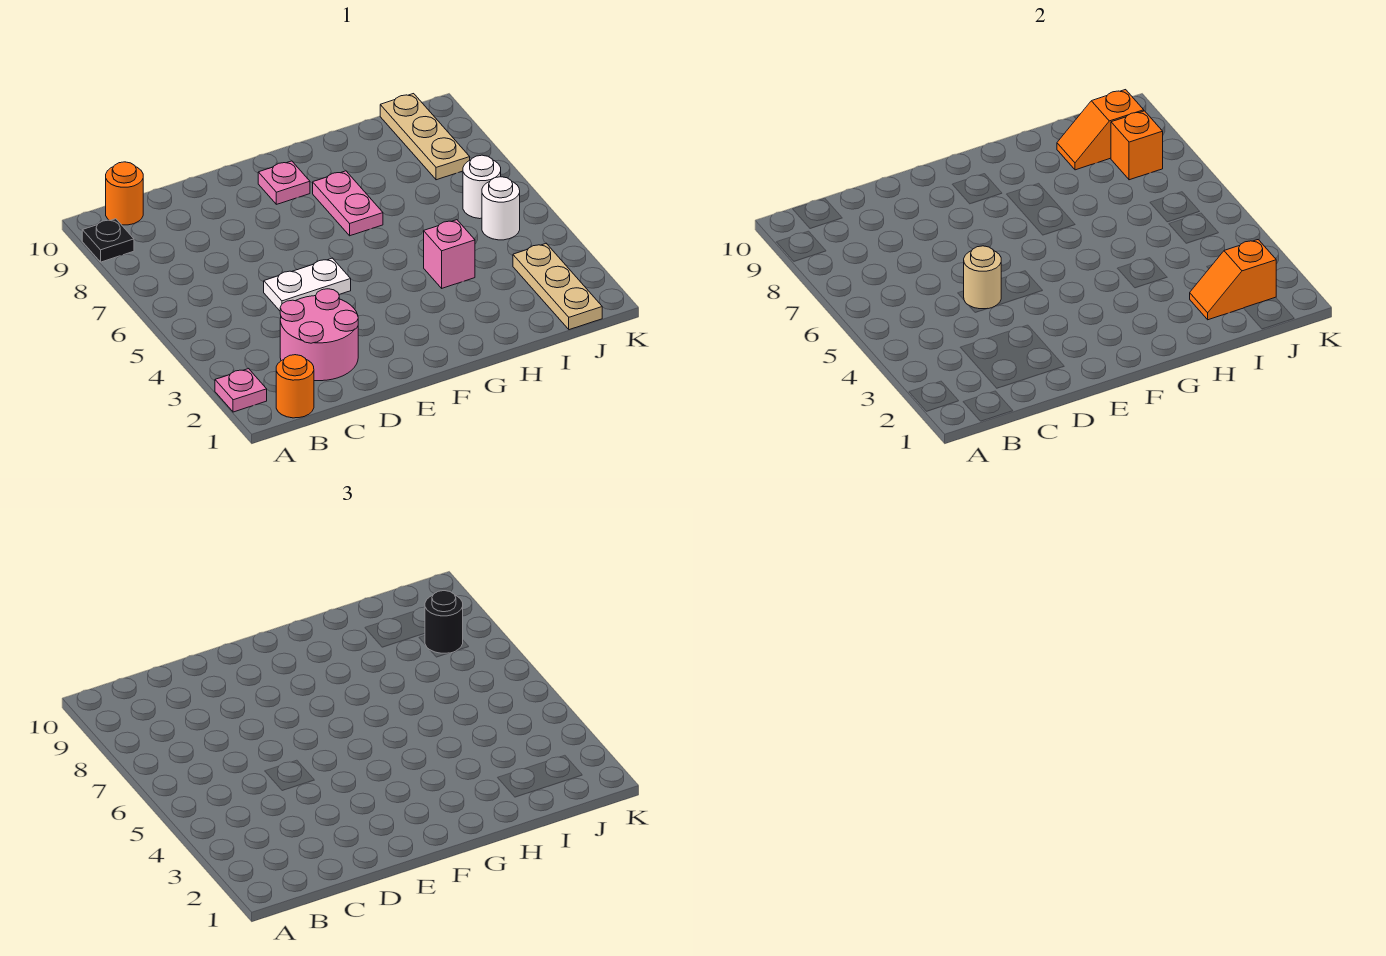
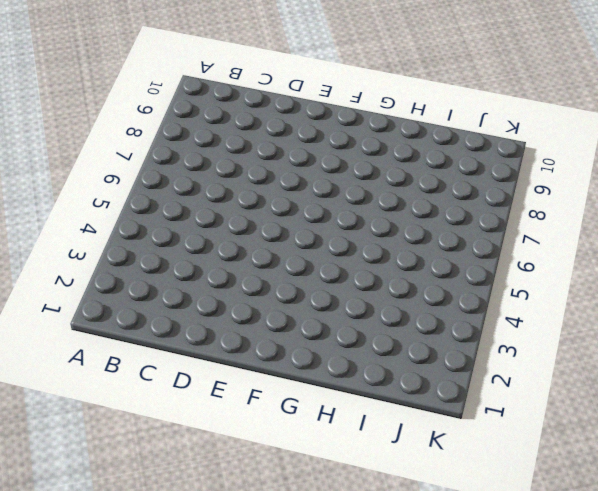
none -> pink plate A2 level 1
none -> black plate A9 level 1
none -> orange round brick B1 level 1

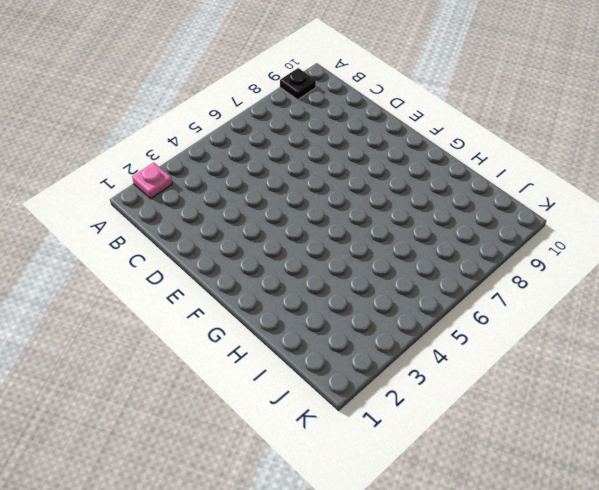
none -> orange round brick B1 level 1
none -> orange round brick B10 level 1
none -> pink round brick C2:D3 level 1

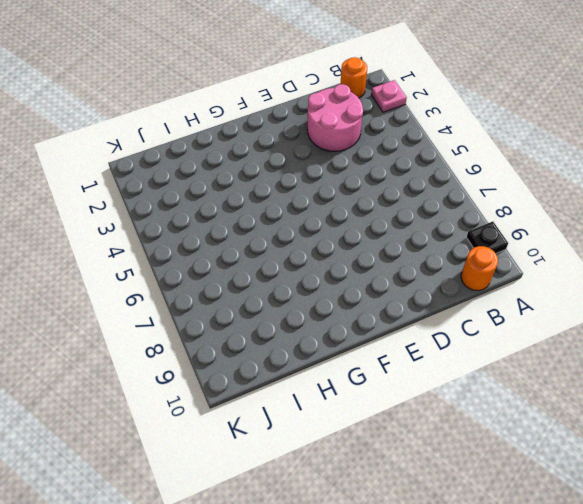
none -> white plate D5:E5 level 1
none -> pink plate F9 level 1
none -> pink plate G7:G8 level 1

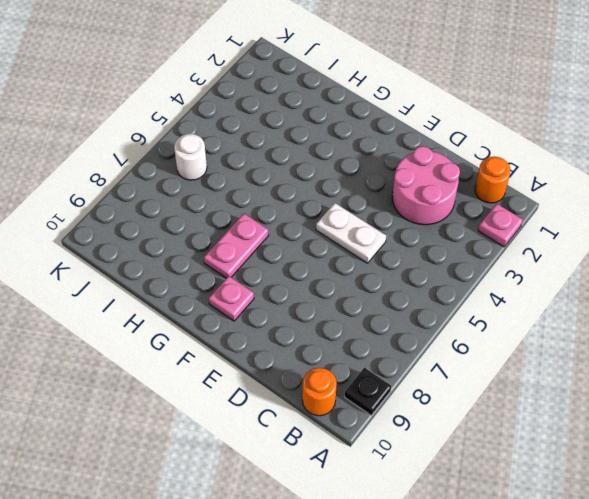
none -> pink brick H4 level 1
none -> tan plate J1:J3 level 1
none -> white round brick J5 level 1

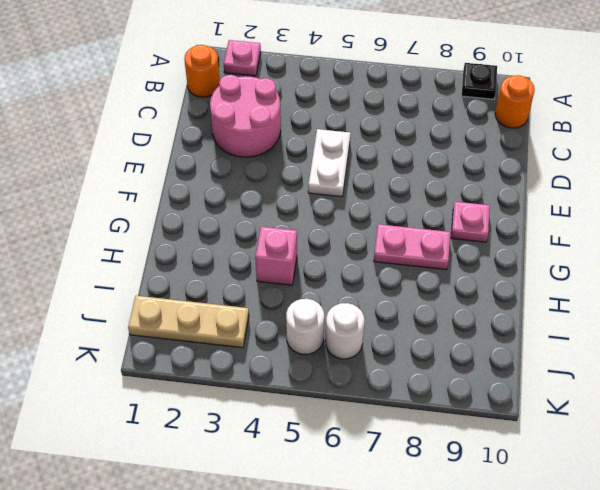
none -> tan plate J8:J10 level 1
none -> tan round brick D5 level 2
none -> orange slope I2:J2 level 2 top J

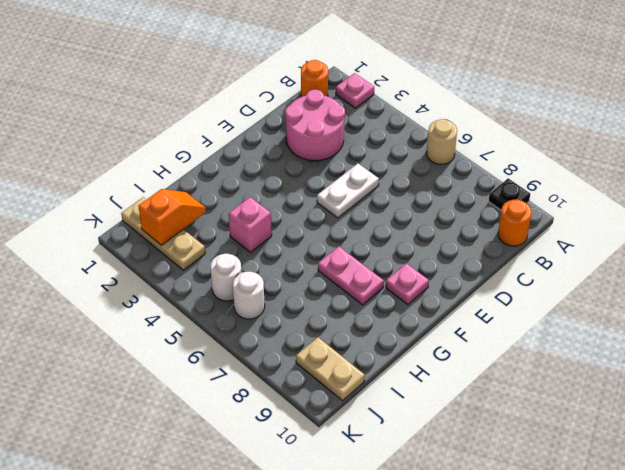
tan round brick A6 level 1 -> tan round brick D5 level 2
tan plate J9:J10 level 1 -> tan plate J8:J10 level 1
none -> orange slope I9:J9 level 2 top J
none -> orange brick J8 level 2
none -> black round brick J8 level 3

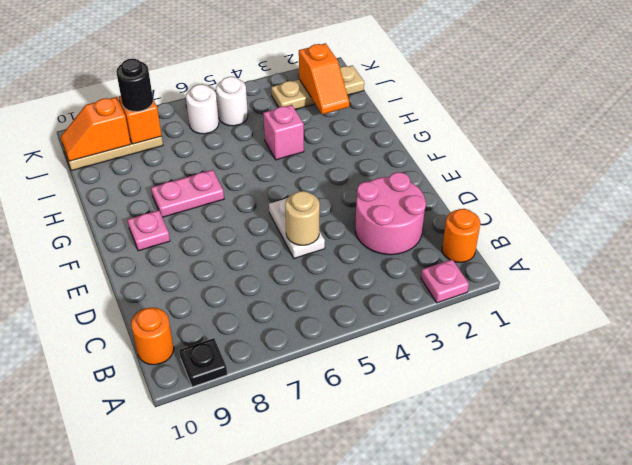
orange slope J9:J10 level 2 top 9 -> orange slope I9:J9 level 2 top J

